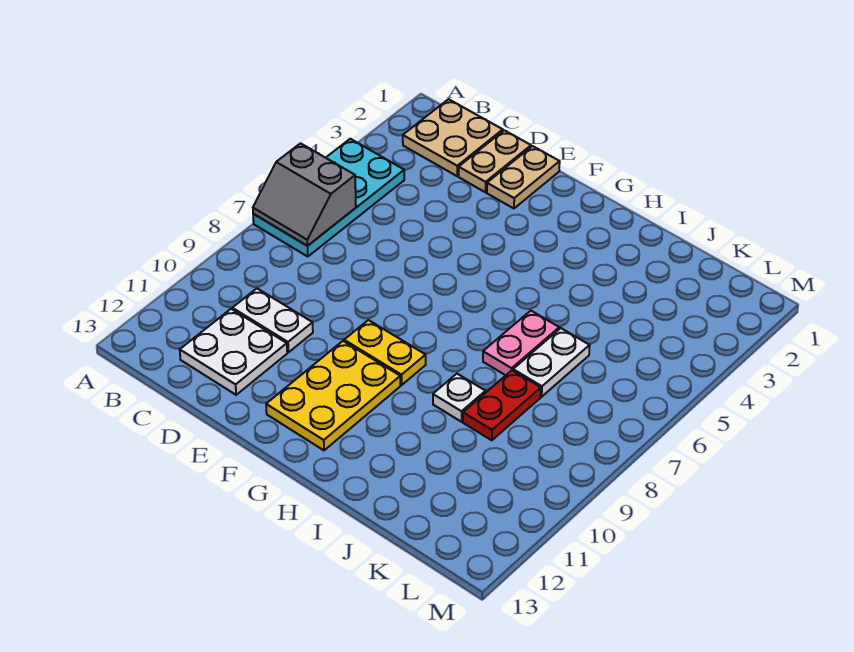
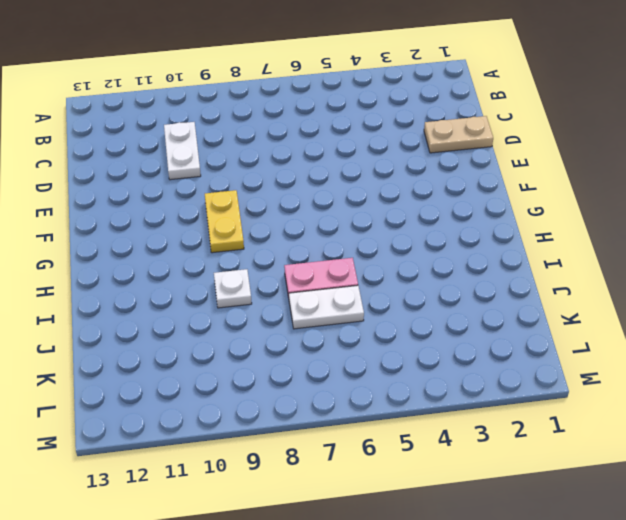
none -> cyan plate A4:B7 level 1
none -> tan plate B1:C2 level 1
none -> white plate C11:D12 level 1

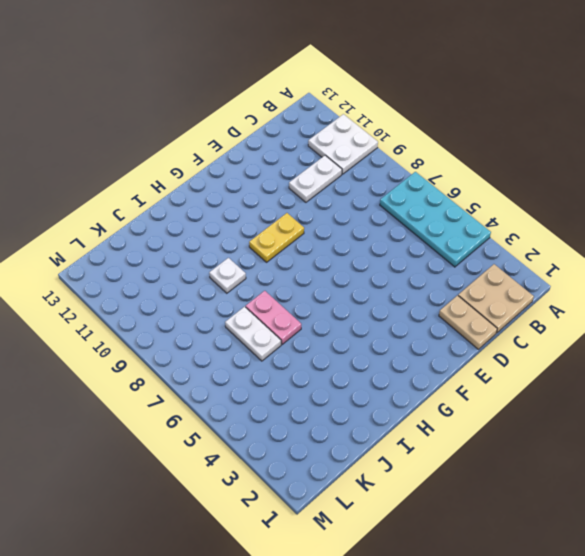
white plate A10:B11 level 1 -> white plate C11:D12 level 1
none -> tan plate E1:E2 level 1
none -> yellow plate F10:G12 level 1
none -> red plate J8:J9 level 1

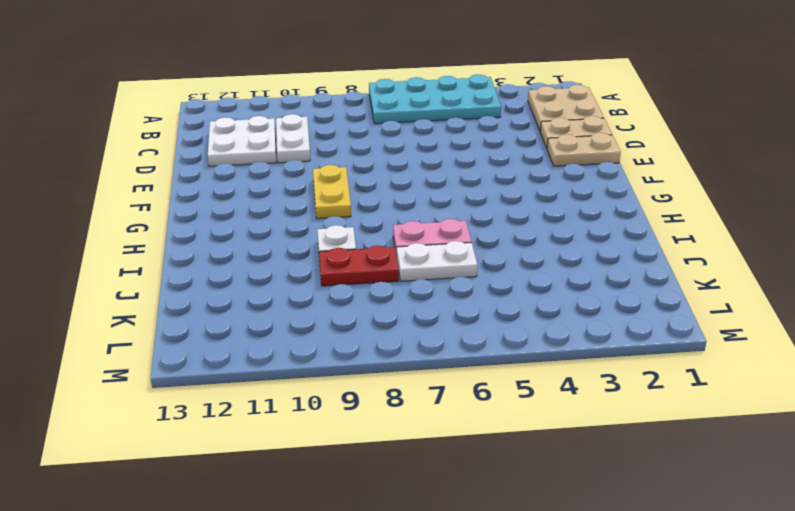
none -> yellow plate F10:G12 level 1
none -> grey slope A6:B7 level 2 top 6

